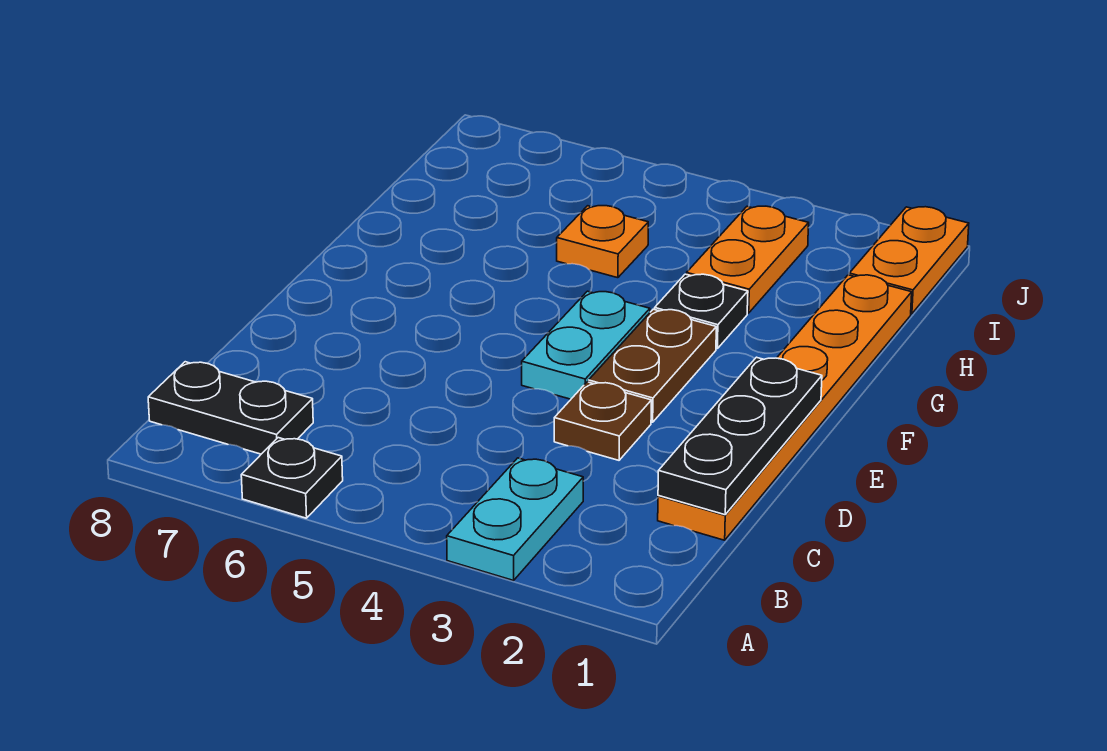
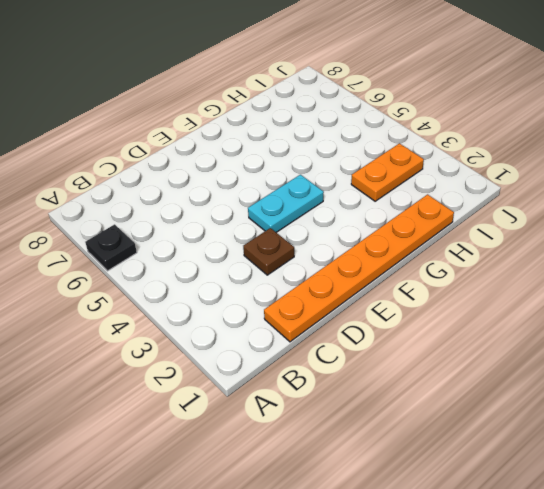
none -> cyan plate A3:B3 level 1
none -> black plate B7:B8 level 1
none -> brown plate E3:F3 level 1

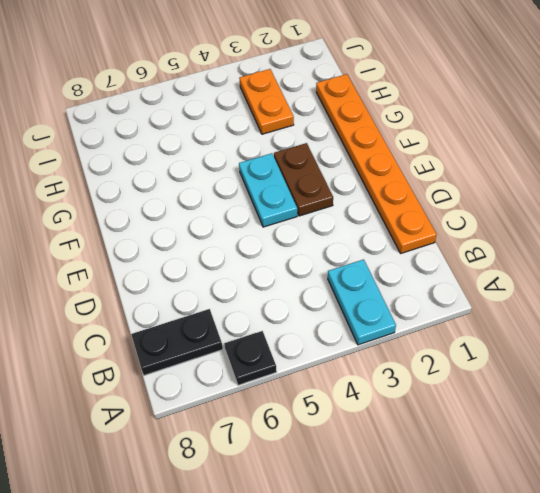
none -> brown plate D3 level 1
none -> black plate G3 level 1
none -> orange plate H5 level 1

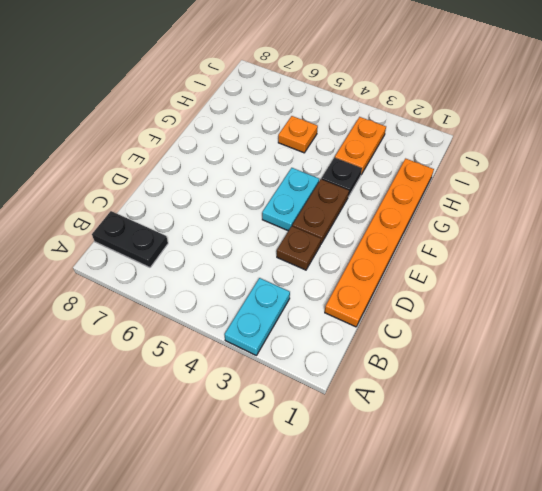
none -> black plate A6 level 1
none -> orange plate I1:J1 level 1
none -> black plate C1:E1 level 2

